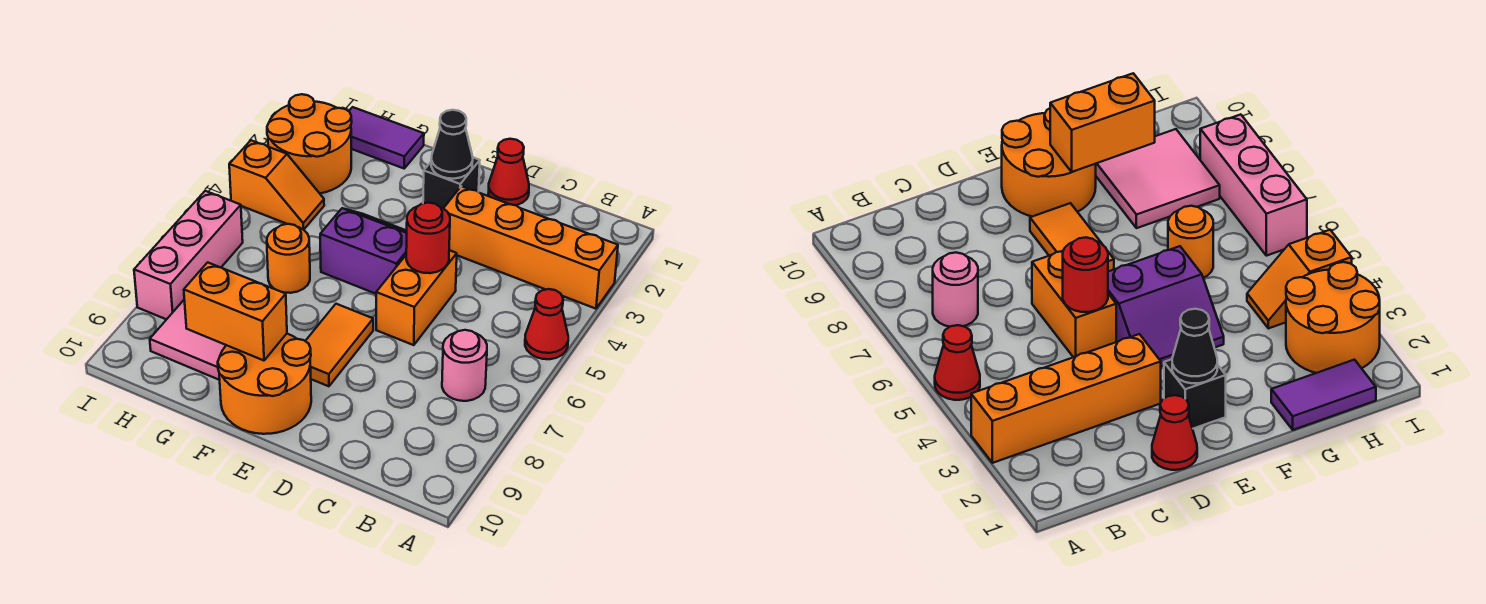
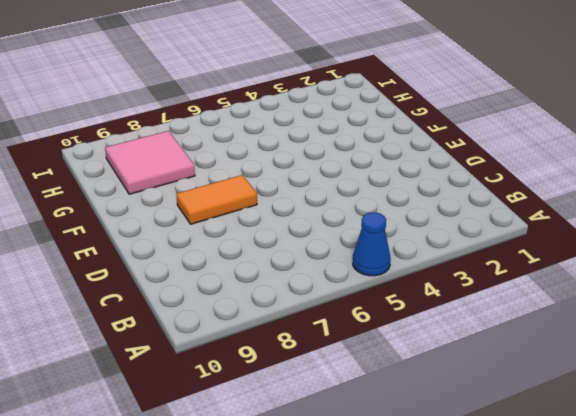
blue cone A5 level 1 -> red cone A5 level 1
none -> orange brick A3:D3 level 1
none -> pink round brick B7 level 1
none -> red cone D1 level 1

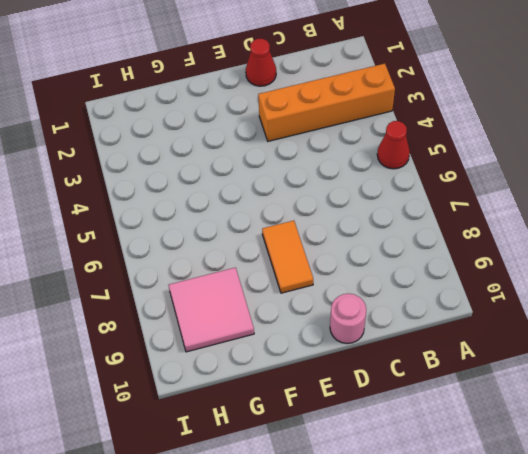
pink round brick D10 level 1 -> pink round brick B7 level 1
none -> orange brick D5:D6 level 1
none -> black brick E2 level 1
none -> purple slope E4:F5 level 1 top 5

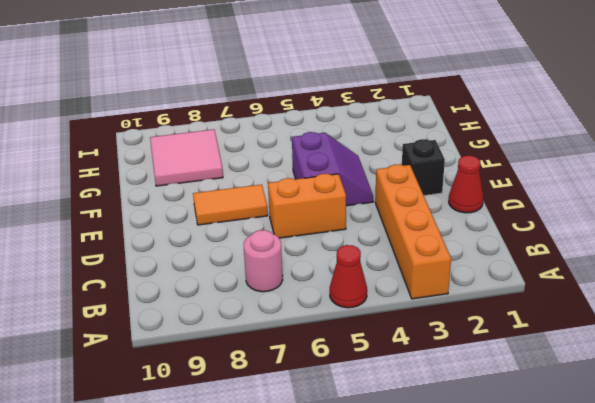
none -> orange round brick E9:F10 level 1
none -> purple tile G1:H1 level 1
none -> orange round brick G6 level 1

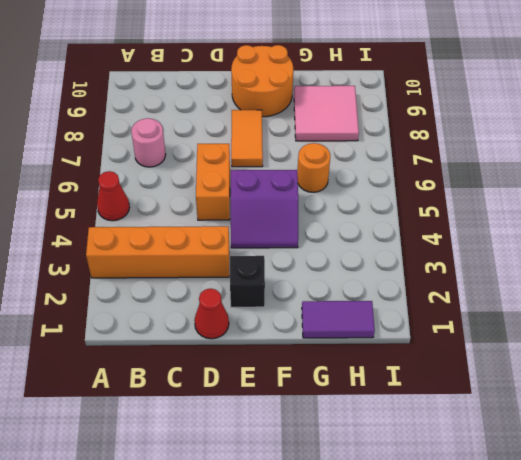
none -> orange round brick H2:I3 level 1
none -> orange slope H4:I4 level 1 top I
none -> pink brick I6:I8 level 1

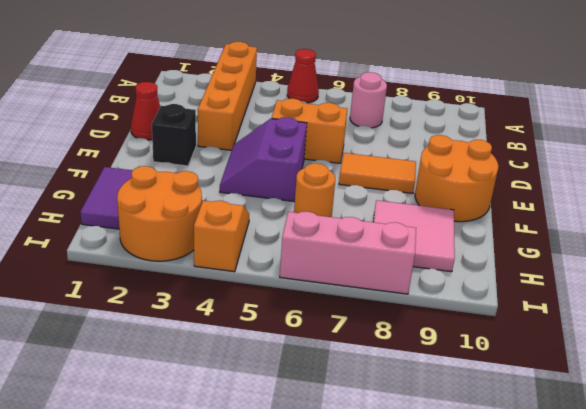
none -> red round brick D5 level 2
none -> black cone E2 level 2
none -> orange brick F9:G9 level 2

